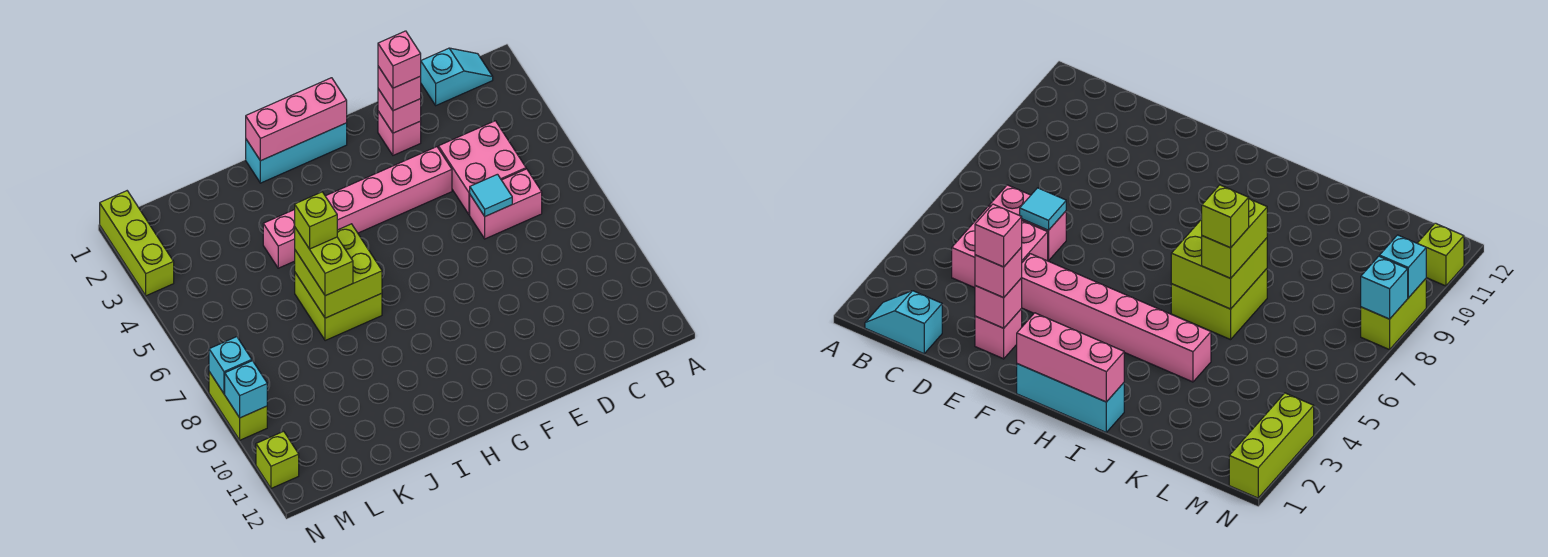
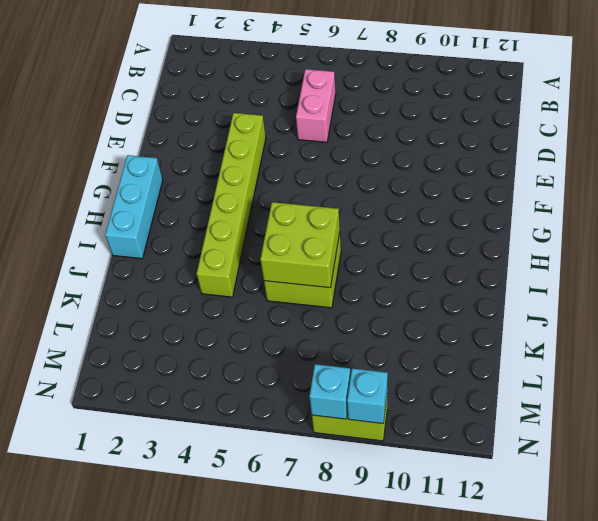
lime brick E4:J4 level 1 -> pink brick E4:J4 level 1
none -> cyan slope B1:C1 level 1 top C
none -> pink brick C4:D5 level 1
none -> pink brick E2 level 1

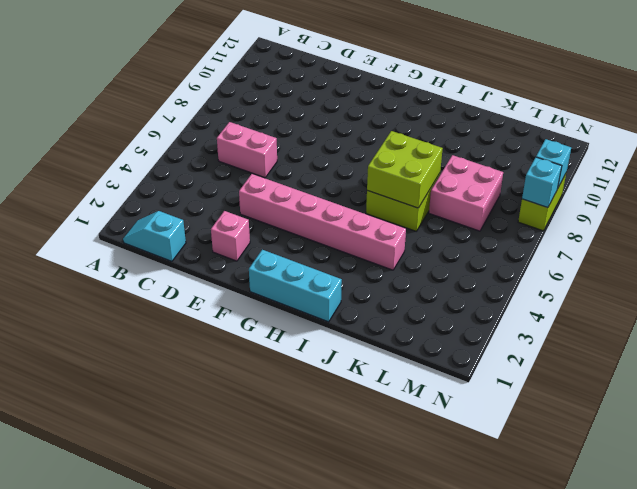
pink brick K7:L8 level 1 -> pink brick C4:D5 level 1
none -> lime brick N1:N3 level 1
none -> lime brick N11 level 1
none -> cyan tile D6 level 2

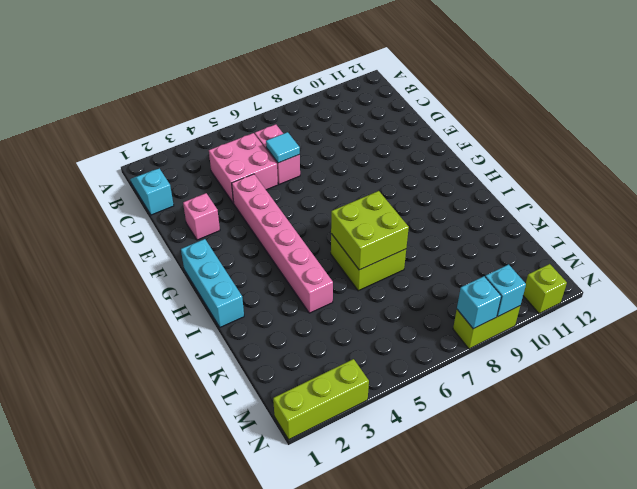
none -> pink brick E2 level 2
none -> pink brick G1:I1 level 2
none -> pink brick E2 level 3

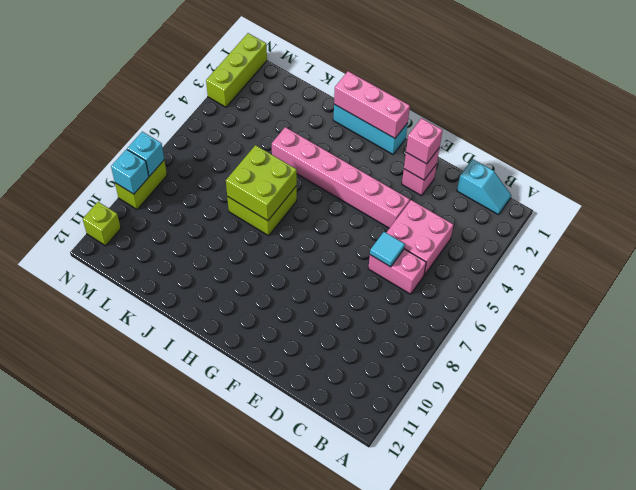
none -> lime brick J6:J7 level 3
none -> pink brick E2 level 4
none -> lime brick J6 level 4

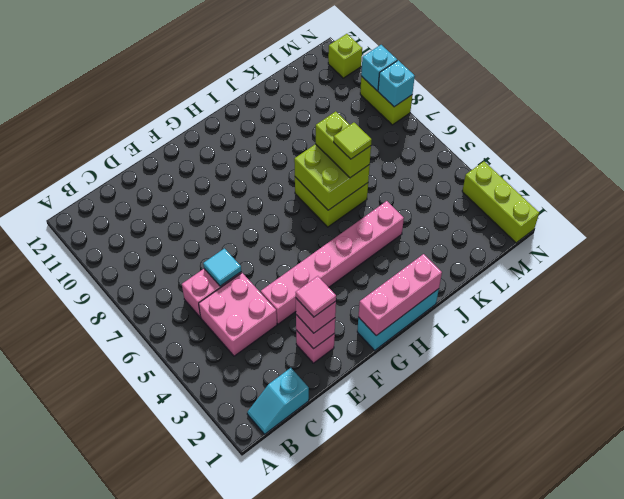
pink tile E2 level 4 -> pink brick E2 level 4
lime tile J6 level 4 -> lime brick J6 level 4

